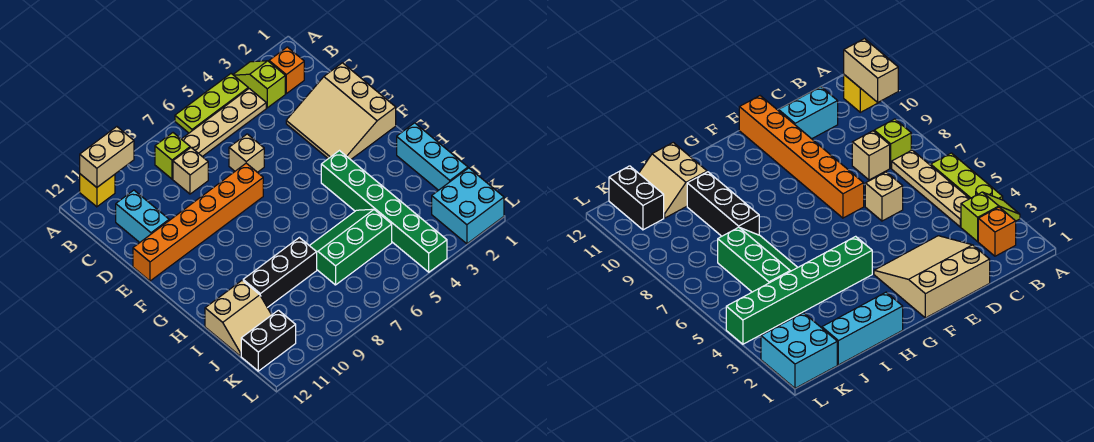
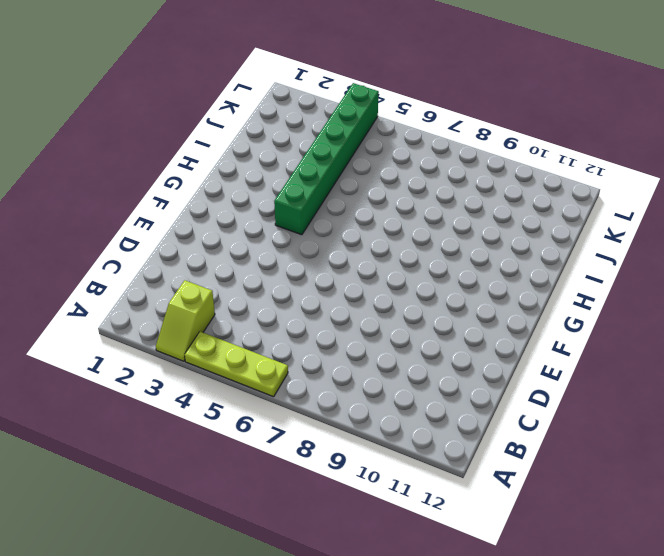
none -> yellow brick A11 level 1
none -> orange brick B2 level 1
none -> tan plate B4:B7 level 1

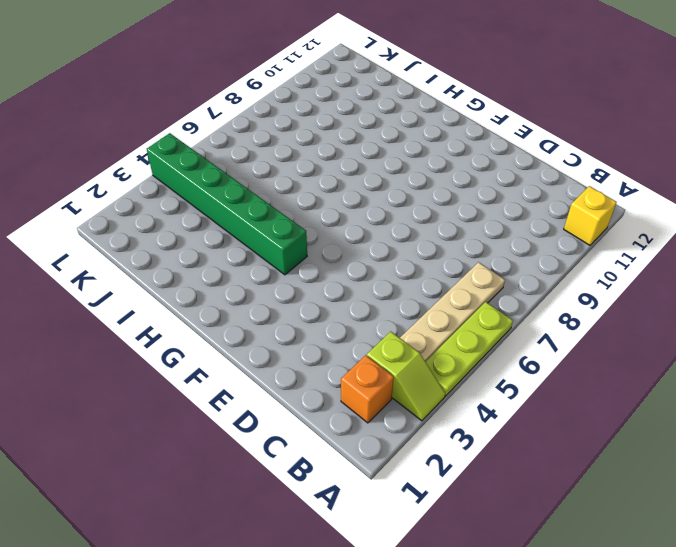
none -> lime brick B8 level 1
none -> tan brick C8 level 1
none -> cyan brick C11:D11 level 1

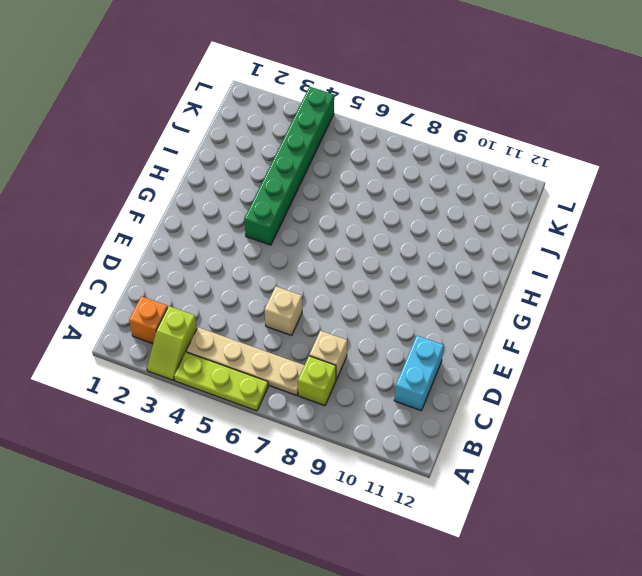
none -> yellow brick A11 level 1
none -> tan slope D1:F3 level 1 top 1
none -> orange brick E7:E12 level 1

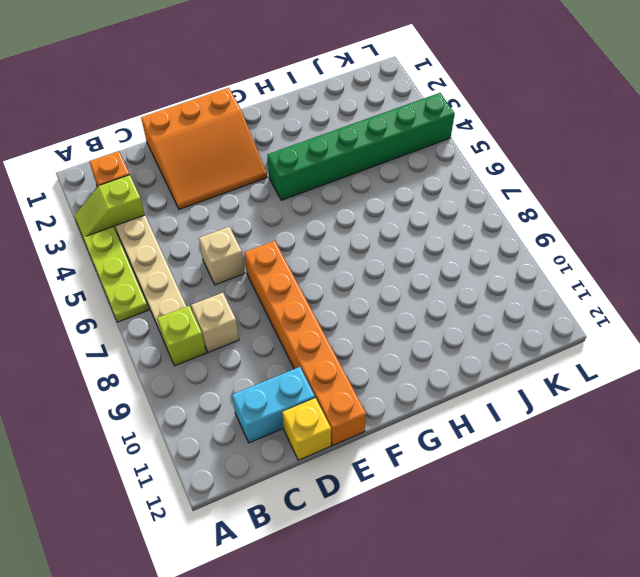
orange slope D1:F3 level 1 top 1 -> tan slope D1:F3 level 1 top 1
yellow brick D12 level 1 -> yellow brick A11 level 1
none -> cyan brick H1:J1 level 1
none -> green slope I5:J7 level 1 top J
none -> black brick I8:I10 level 1

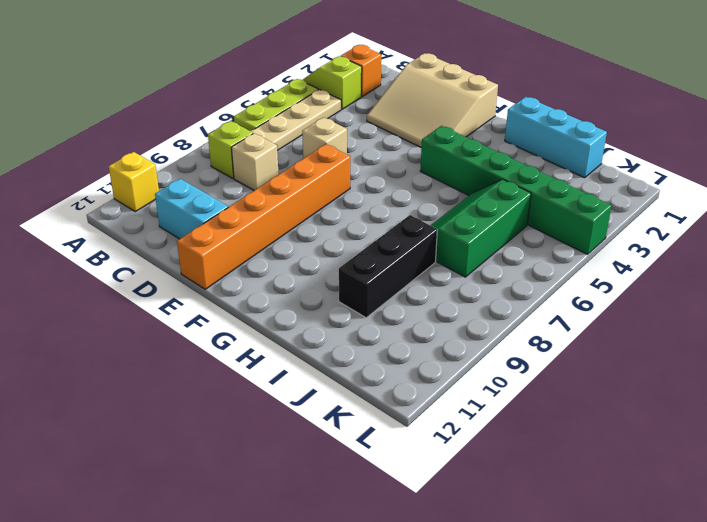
none -> tan slope I11:J12 level 1 top I
none -> cyan brick K1:L2 level 1
none -> black brick K11:K12 level 1

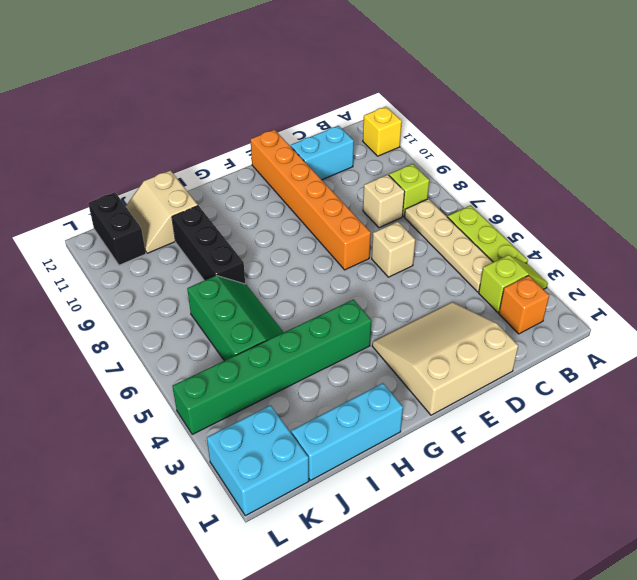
none -> tan brick A10:A11 level 2

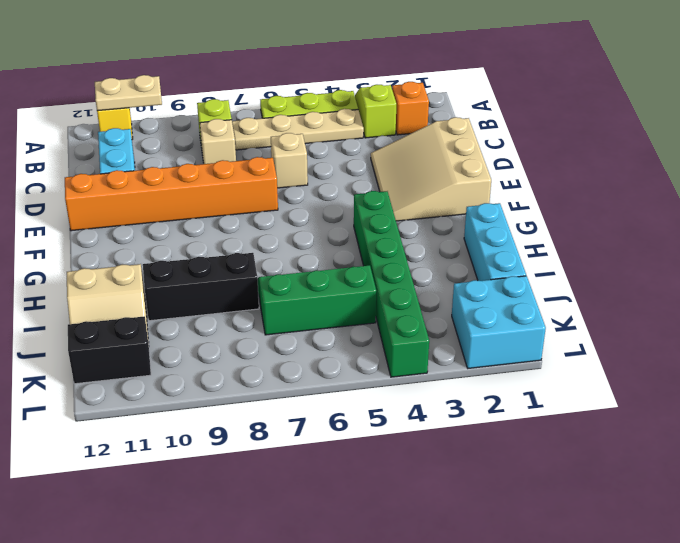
tan plate A10:A11 level 2 -> tan brick A10:A11 level 2

